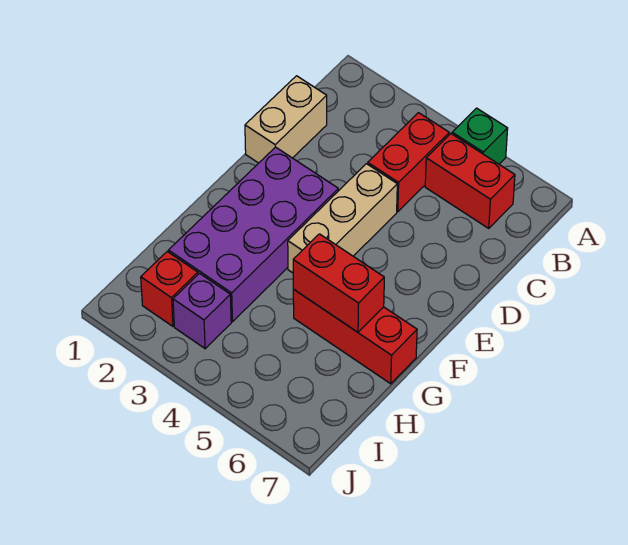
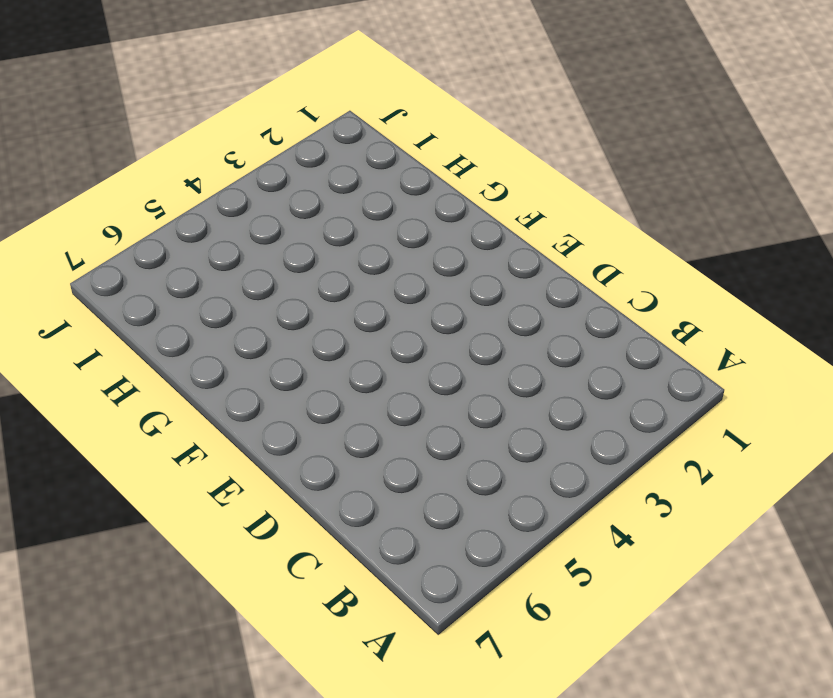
none -> green brick A5 level 1
none -> red brick B4:C4 level 1

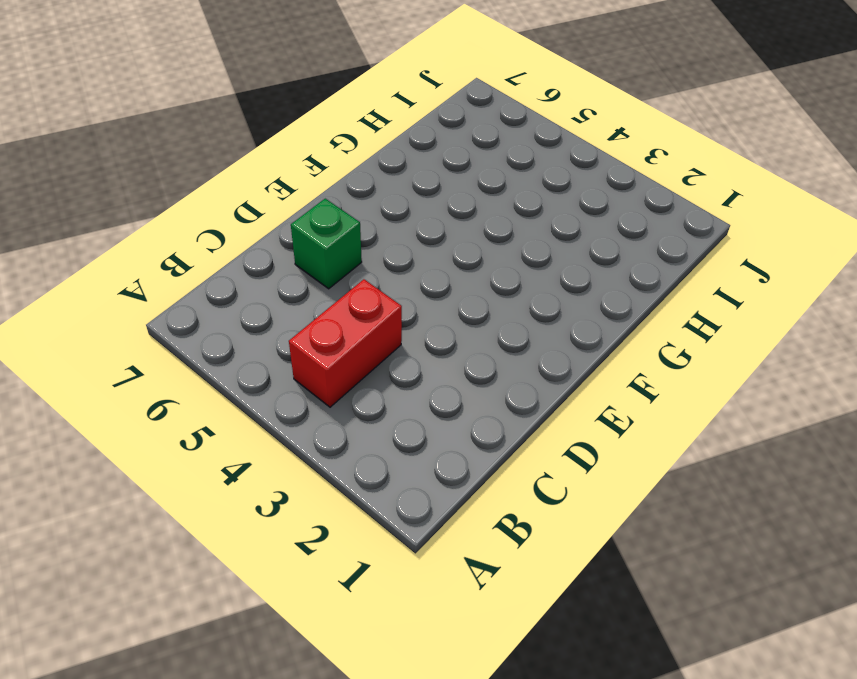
green brick D6 level 1 -> green brick A5 level 1
none -> red brick B5:B6 level 1
none -> tan brick C1:D1 level 1

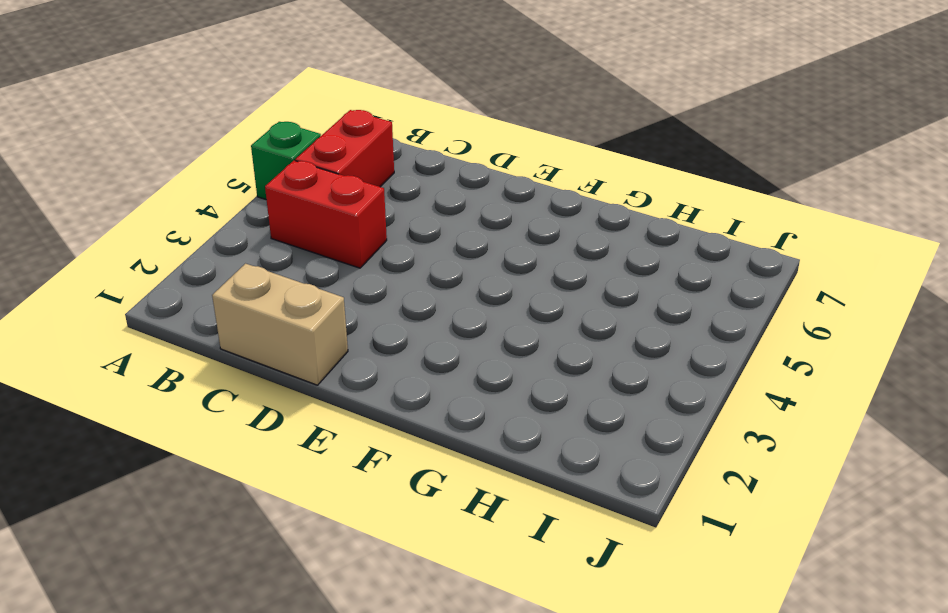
none -> tan brick D4:F4 level 1
none -> purple brick E2:H3 level 1

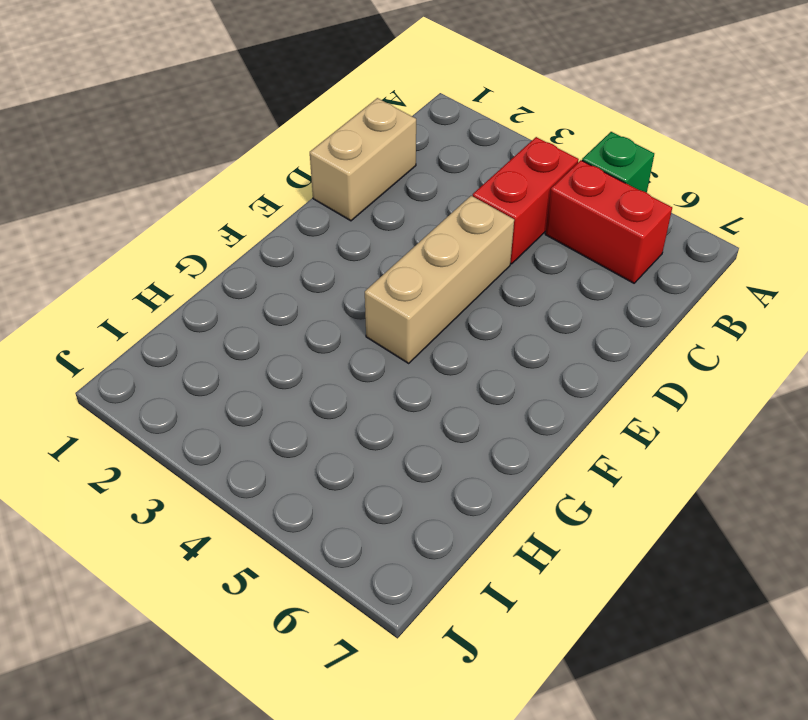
none -> purple brick E2:H3 level 1
none -> red brick G5:G7 level 1

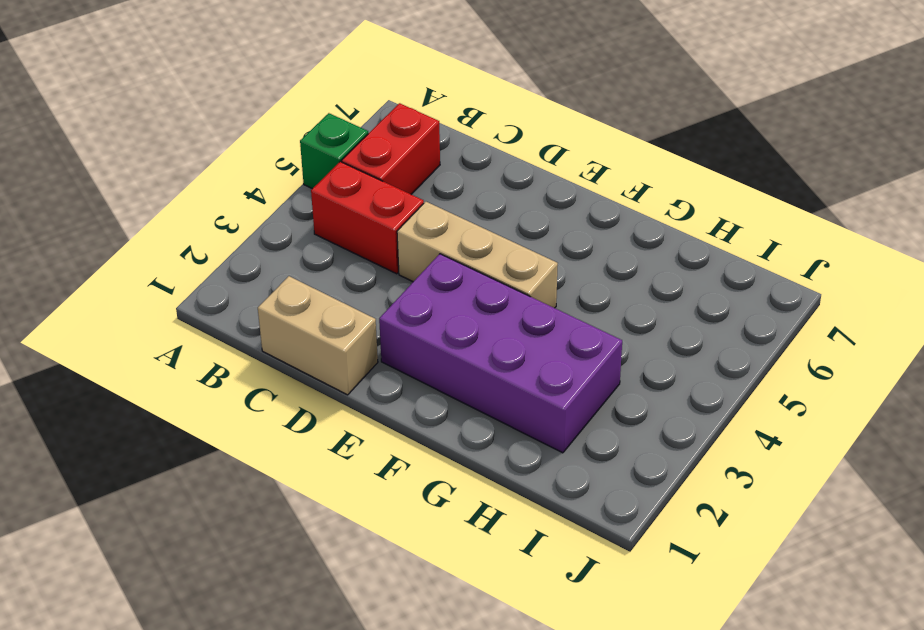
none -> red brick G5:G7 level 1
none -> red brick I2 level 1

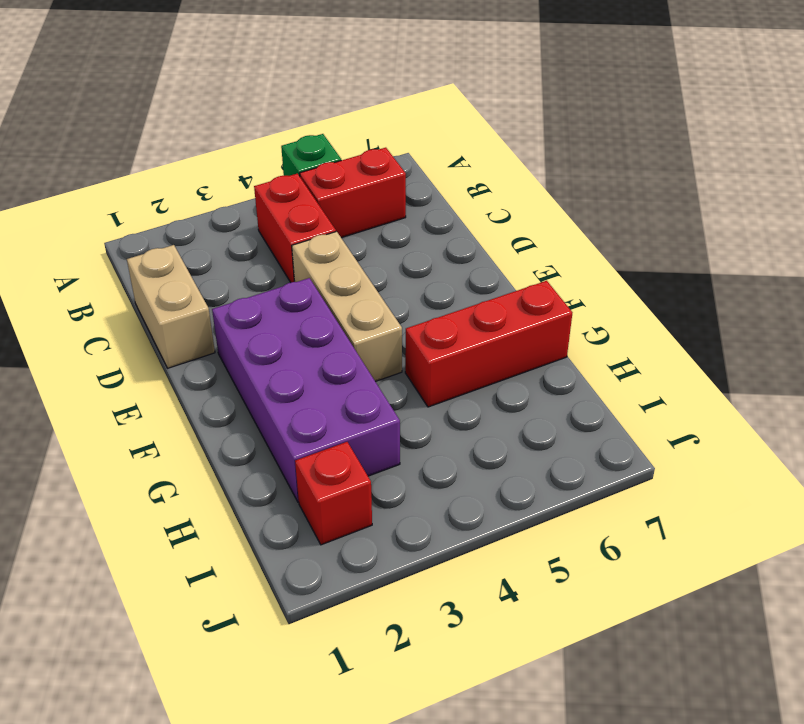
none -> purple brick I3 level 1
none -> red brick G5:G6 level 2

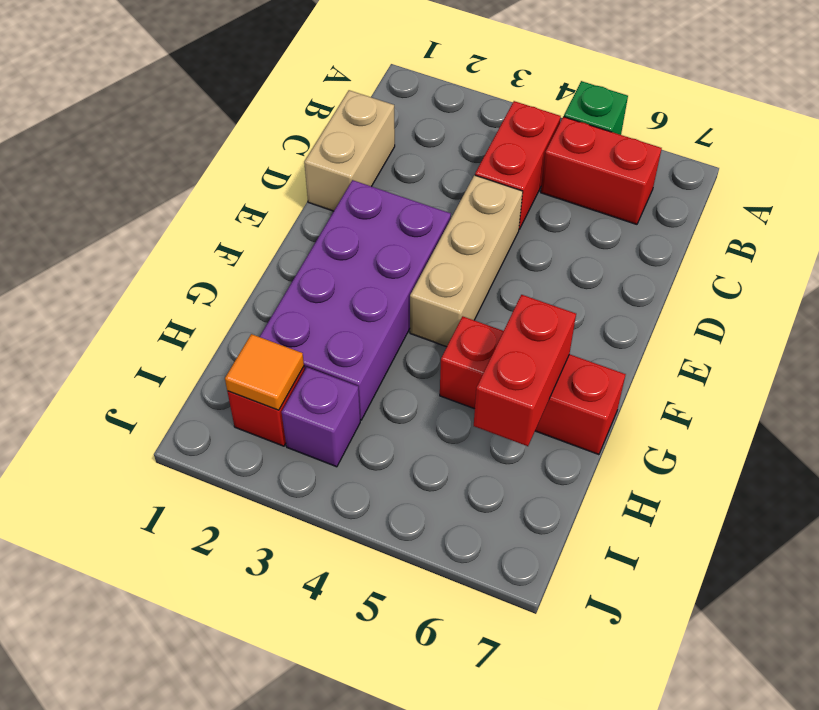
red brick G6:H6 level 2 -> red brick G5:G6 level 2
orange tile I2 level 2 -> none

